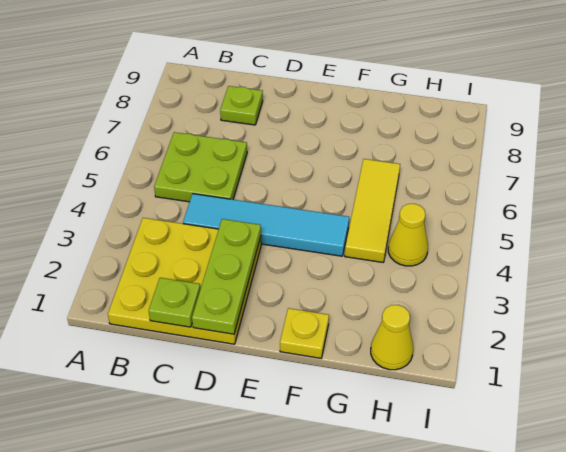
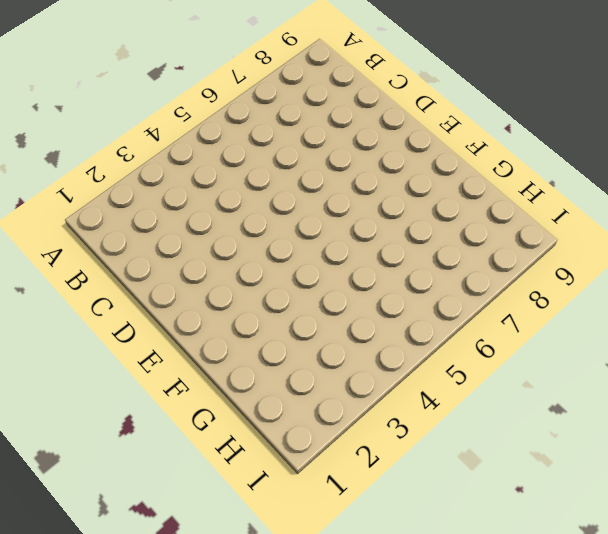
none -> yellow plate B1:D3 level 1
none -> lime plate B5:C6 level 1

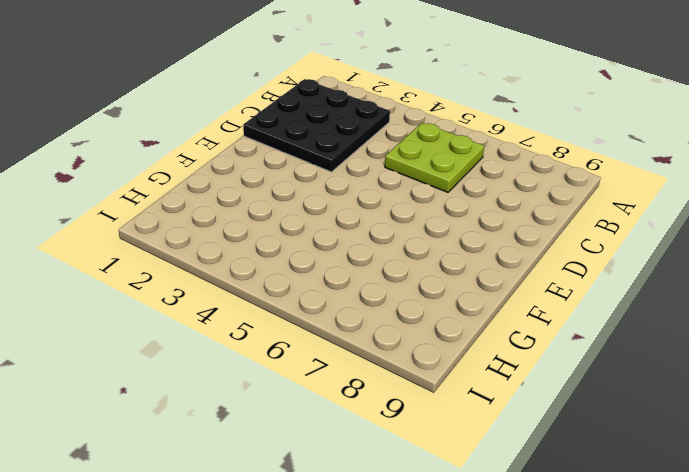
black plate B1:D3 level 1 -> yellow plate B1:D3 level 1
none -> cyan tile C4:F4 level 1
none -> lime plate C8 level 1

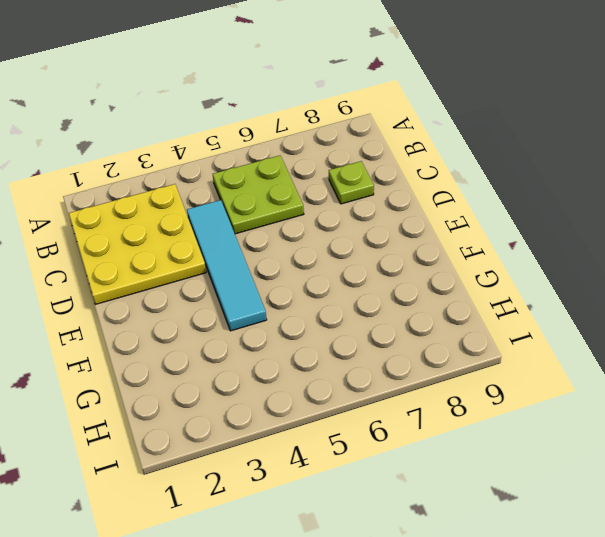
none -> yellow plate F1 level 1
none -> yellow tile G4:G6 level 1

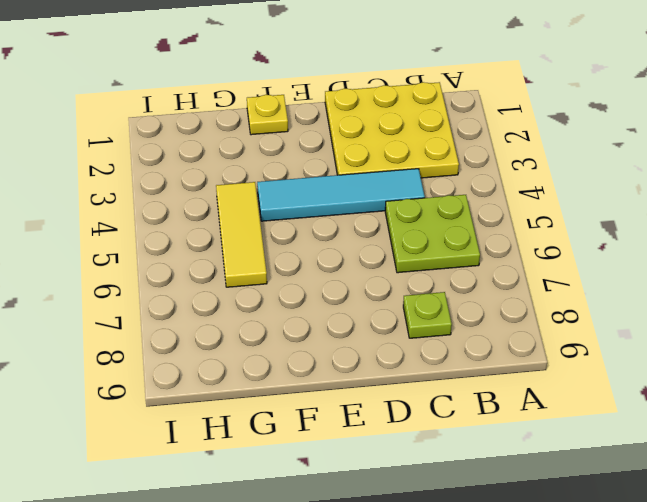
none -> yellow cone H1 level 1
none -> yellow cone H4 level 1

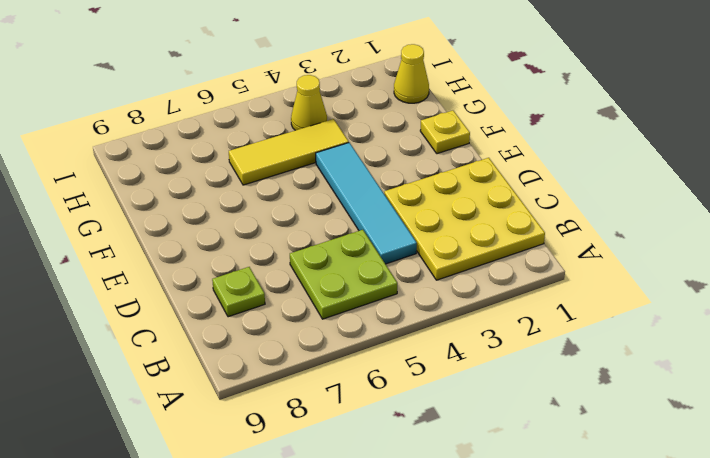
none -> lime plate C1 level 2
none -> lime plate D1:D3 level 2

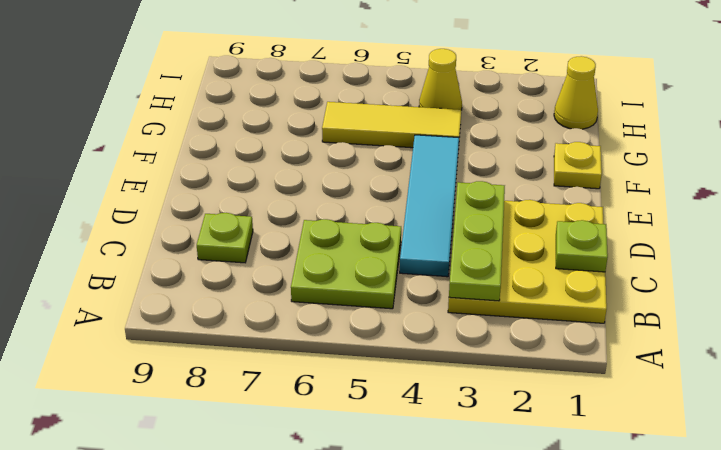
lime plate B3:D3 level 2 -> lime plate D1:D3 level 2

